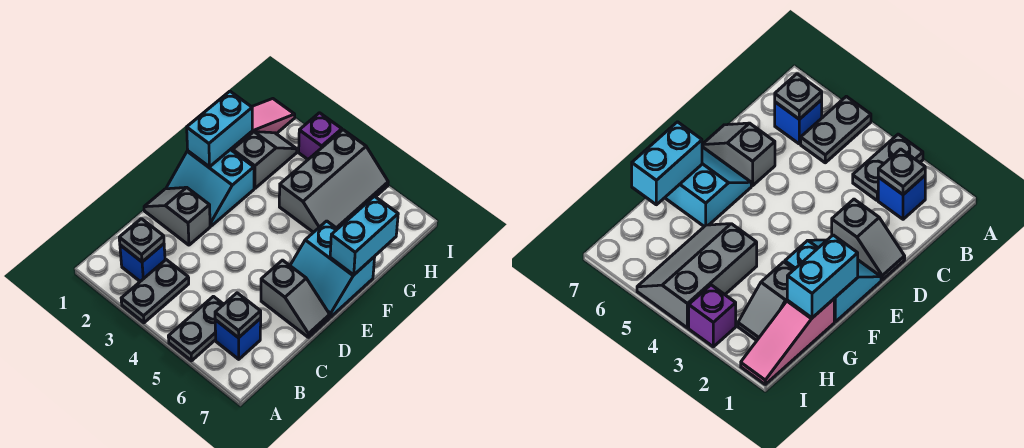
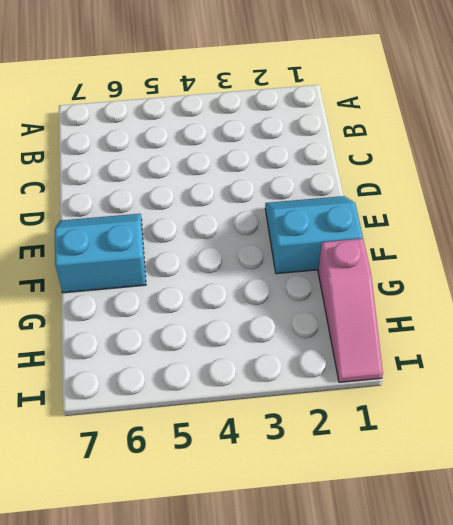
none -> grey plate A3:B3 level 1
none -> grey plate A5:B5 level 1
none -> blue brick B2 level 1

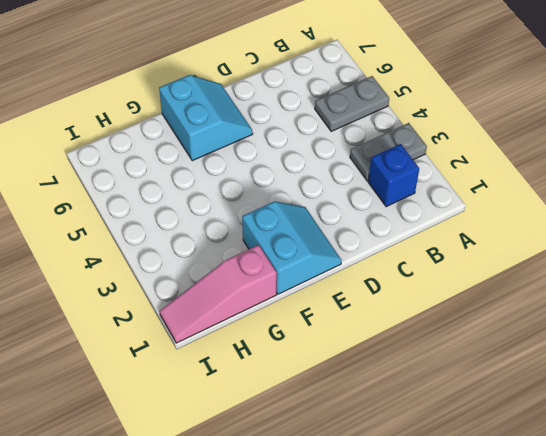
none -> blue brick B6 level 1
none -> grey slope D1:D2 level 1 top 2
none -> grey slope D6:D7 level 1 top 6

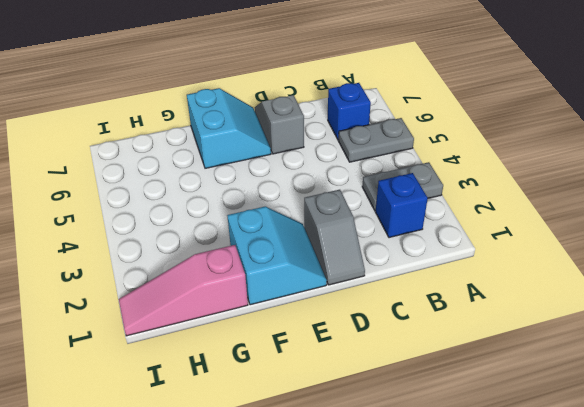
none -> grey slope G2:H2 level 1 top G
none -> grey slope G4:I5 level 1 top 4
none -> purple brick I3 level 1

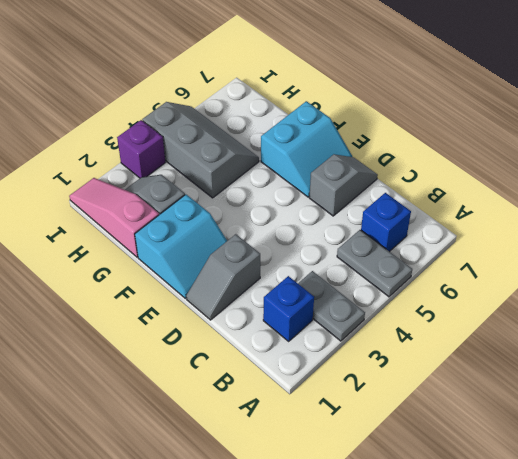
none -> grey plate B2 level 2
none -> grey plate B6 level 2
none -> cyan brick F1:G1 level 2

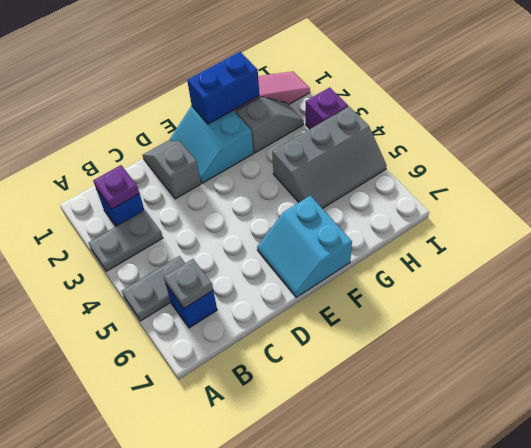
purple plate B2 level 2 -> grey plate B2 level 2
blue brick F1:G1 level 2 -> cyan brick F1:G1 level 2
none -> grey slope D6:D7 level 1 top 6
none -> cyan brick F7:G7 level 2

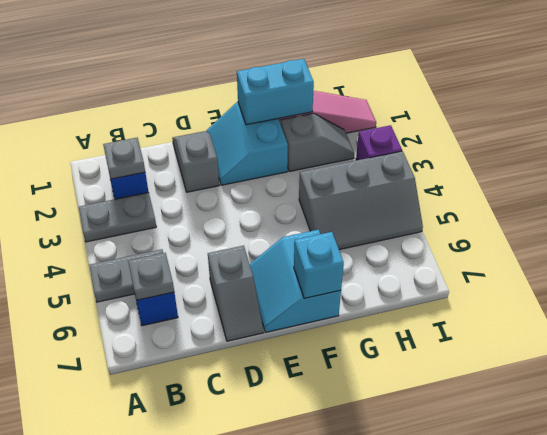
cyan brick F7 level 2 -> cyan brick F7:G7 level 2

